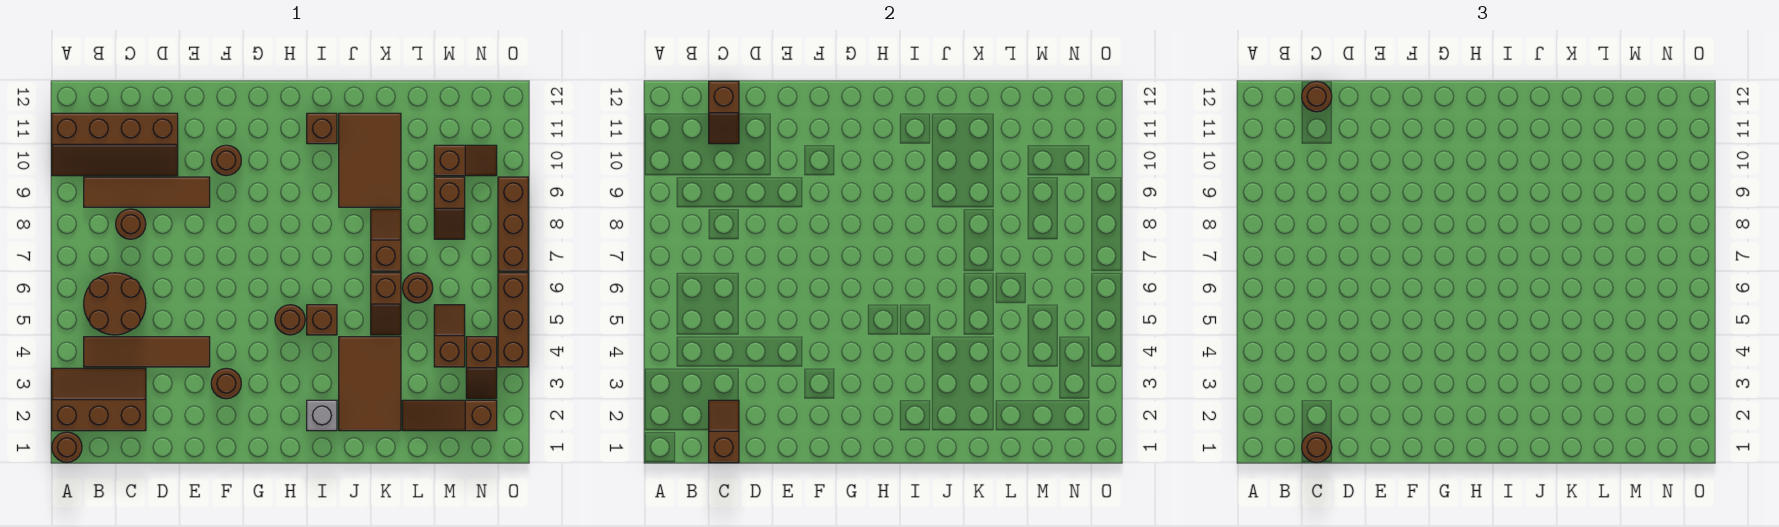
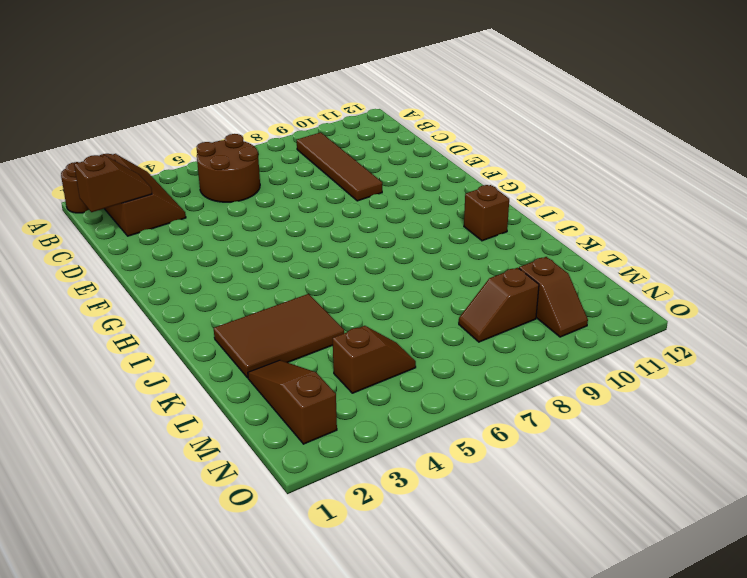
none -> brown slope A10:D11 level 1 top 11
none -> brown tile B4:E4 level 1
none -> brown round brick C8 level 1

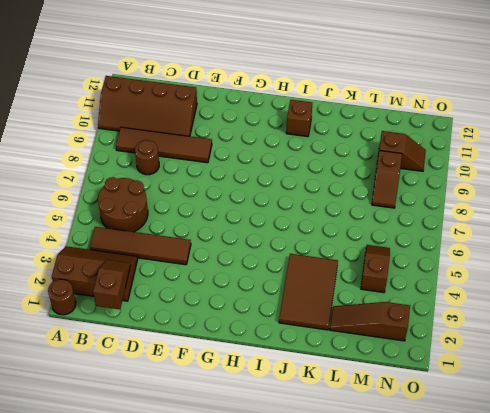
none -> brown round brick F3 level 1
none -> brown round brick F10 level 1
none -> brown round brick H5 level 1

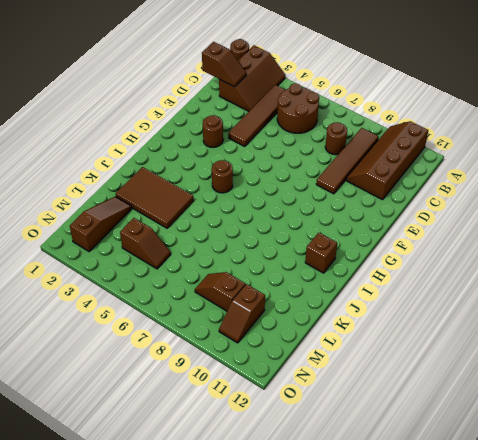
none -> brown round brick F10 level 1
none -> grey brick I2 level 1
none -> brown brick I5 level 1

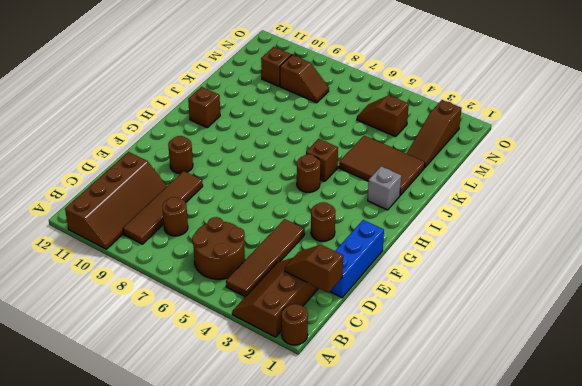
blue brick D1:F1 level 1 -> none
none -> brown tile J9:K11 level 1
none -> brown slope K5:K6 level 1 top 6
none -> brown slope K7:K8 level 1 top 7

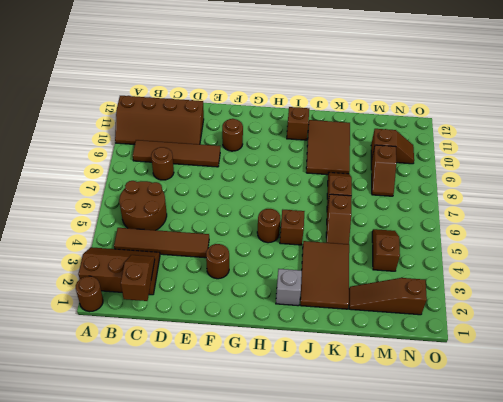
none -> brown round brick L6 level 1
none -> brown slope N3:N4 level 1 top 4
none -> brown brick O4:O6 level 1

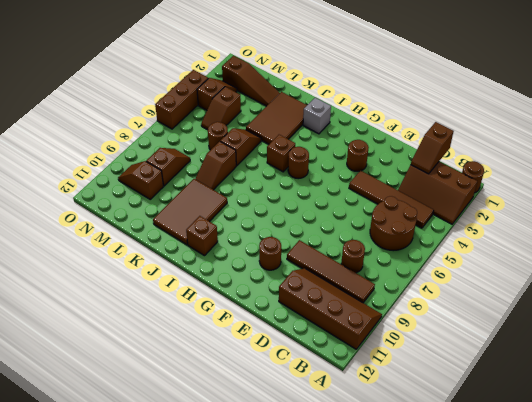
none -> brown brick O7:O9 level 1
none -> brown slope C11:C12 level 2 top 12
none -> brown round brick C1 level 3

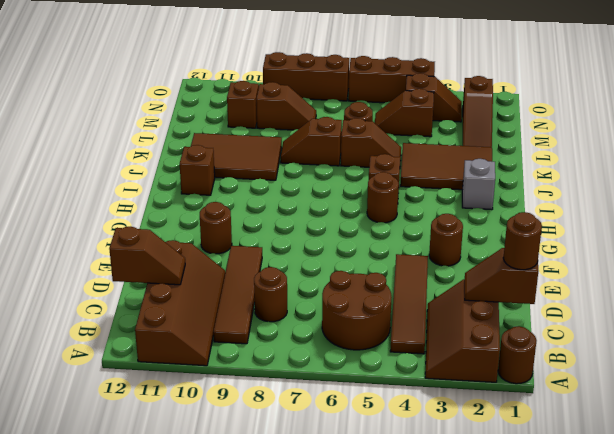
none -> brown round brick C12 level 3

